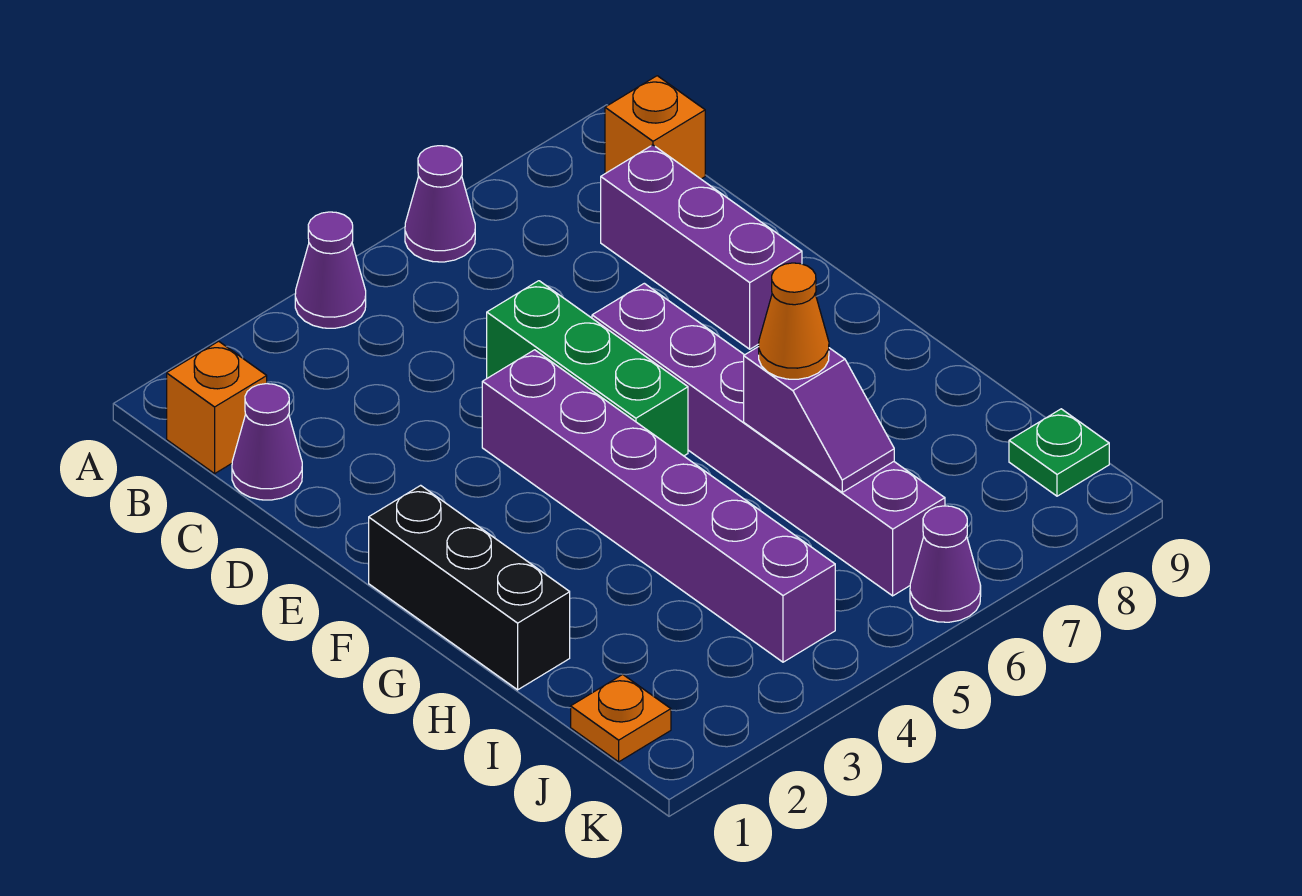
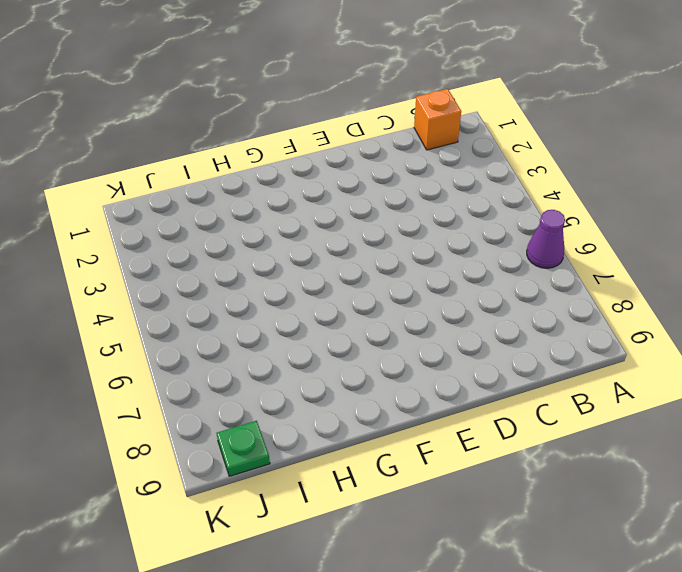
none -> purple cone A4 level 1
none -> orange brick B9 level 1
none -> purple cone C1 level 1

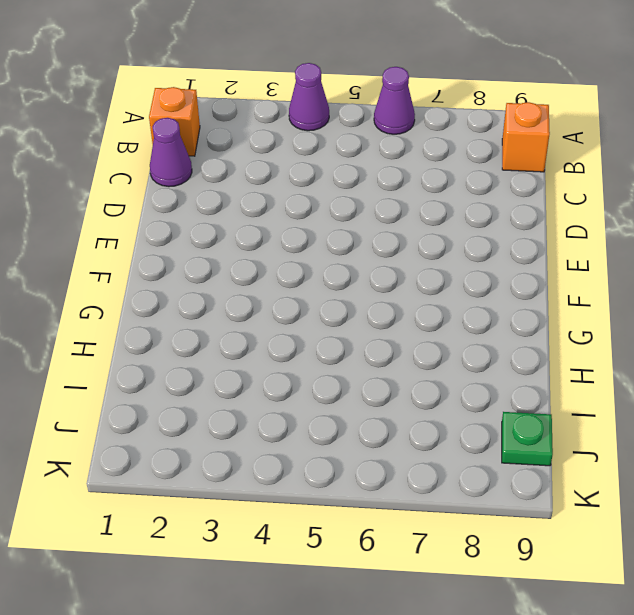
none -> purple brick C8:E8 level 1
none -> green brick D5:F5 level 1
none -> purple brick E4:J4 level 1

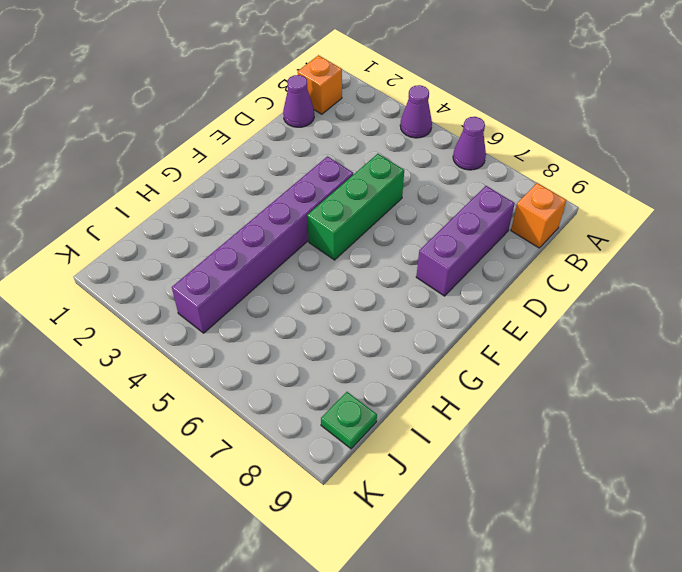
none -> purple brick E6:J6 level 1
none -> black brick F1:H1 level 1
none -> orange plate J1 level 1

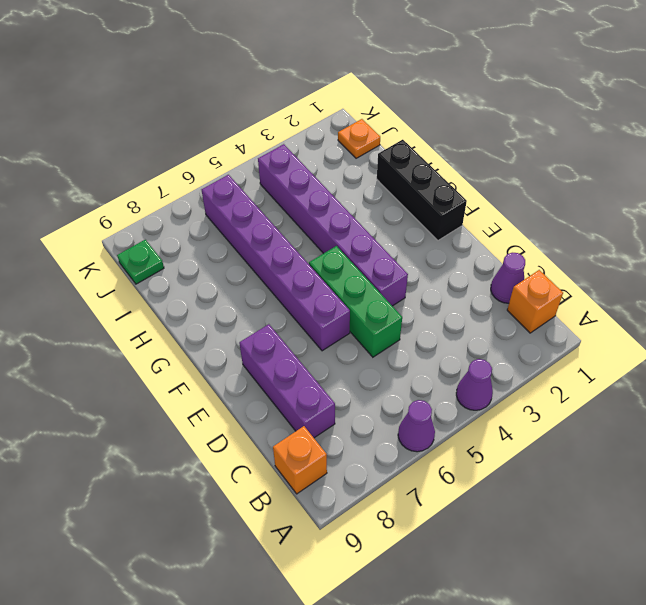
none -> purple cone K6 level 1
none -> purple slope H6:I6 level 2 top H
none -> orange cone H6 level 3

